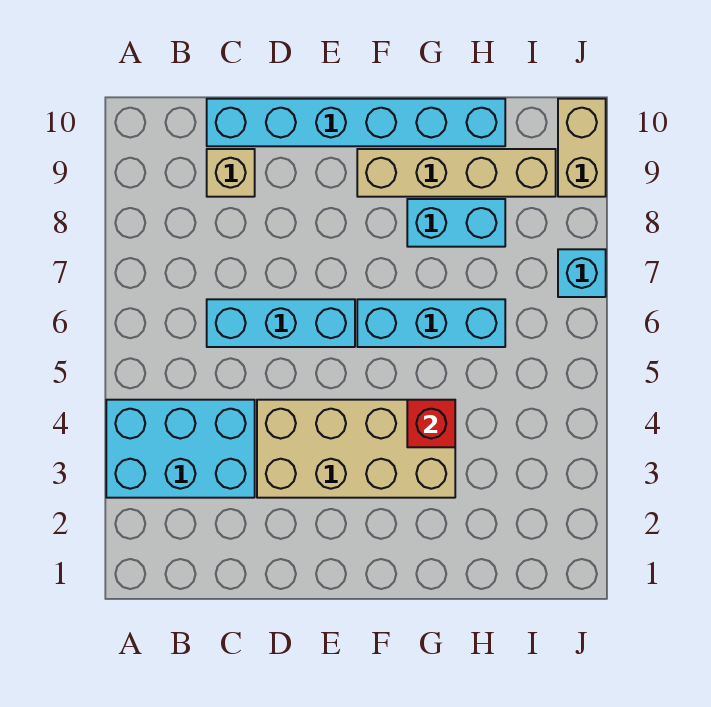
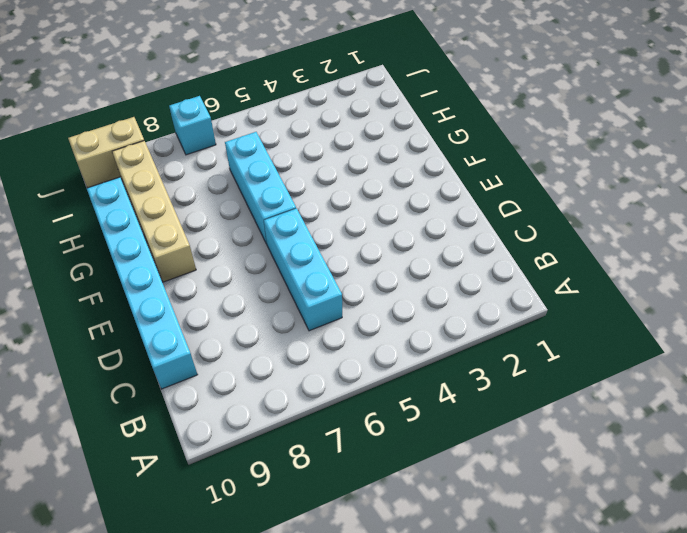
none -> cyan brick A3:C4 level 1
none -> tan brick C9 level 1

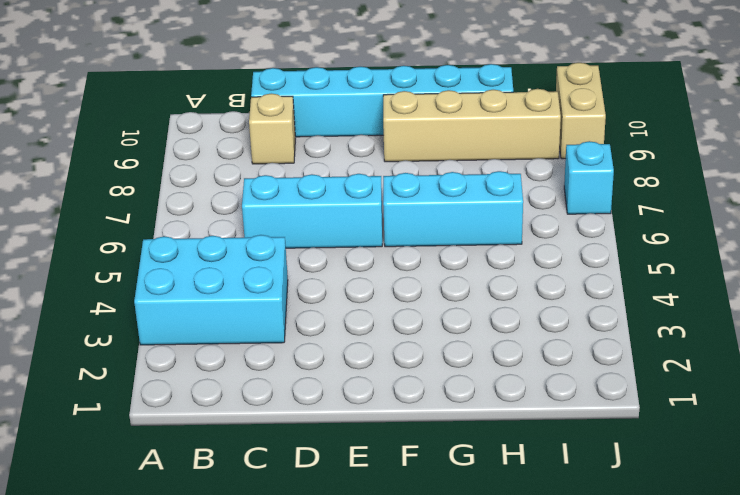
none -> tan brick D3:G4 level 1
none -> cyan brick G8:H8 level 1

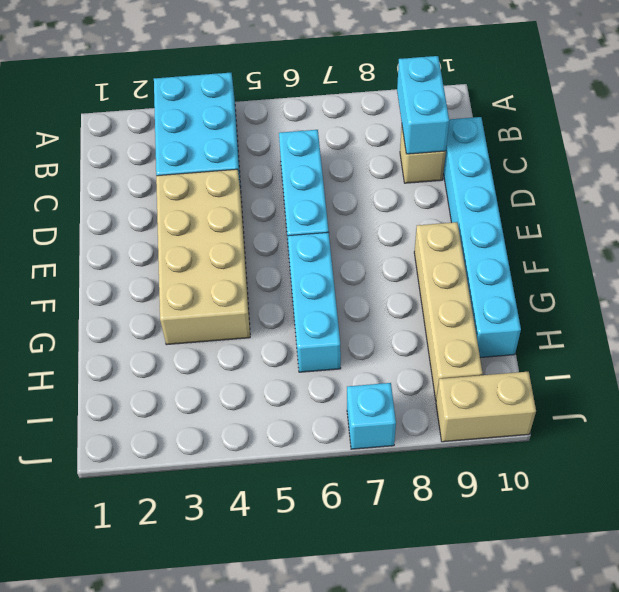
cyan brick B9:C9 level 2 -> cyan brick G8:H8 level 1
none -> red brick G4 level 2

